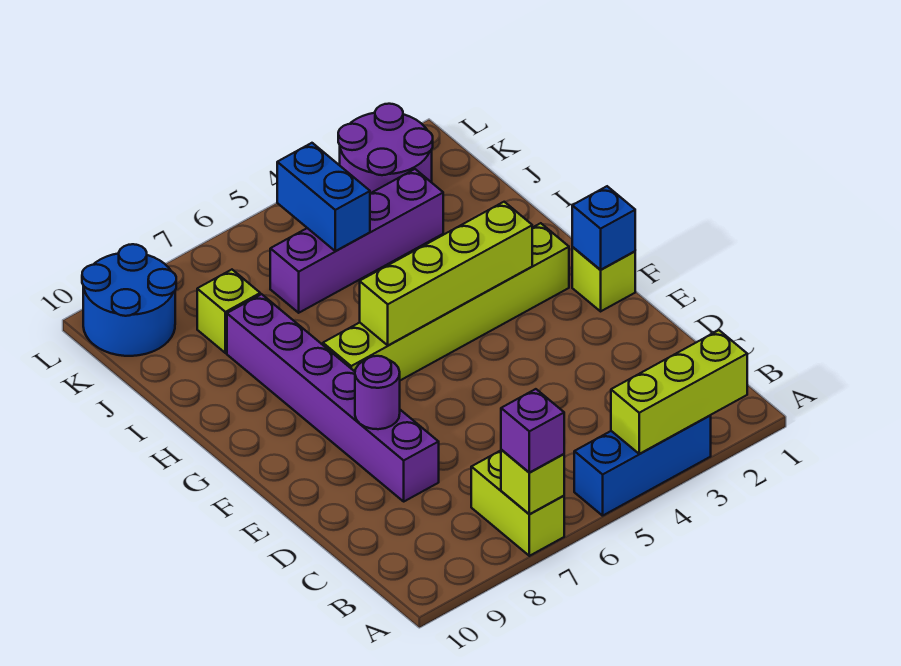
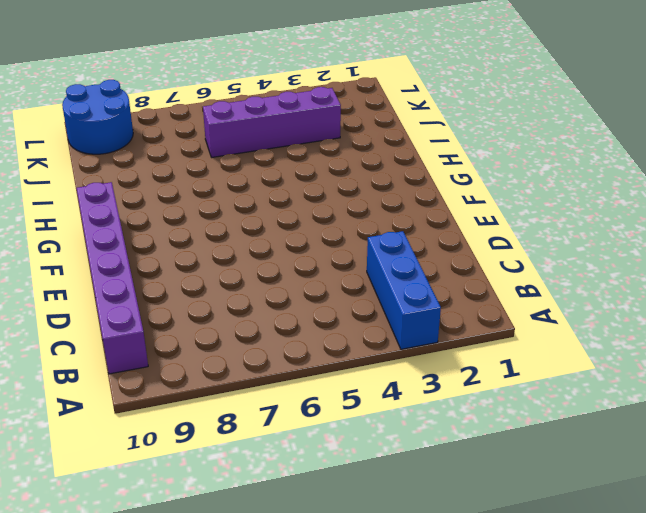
blue brick A3:C3 level 1 -> blue brick A3:A5 level 1
purple brick B10:G10 level 1 -> purple brick D8:I8 level 1
none -> lime brick A7:B7 level 1
none -> lime brick F1 level 1
none -> lime brick G2:G7 level 1

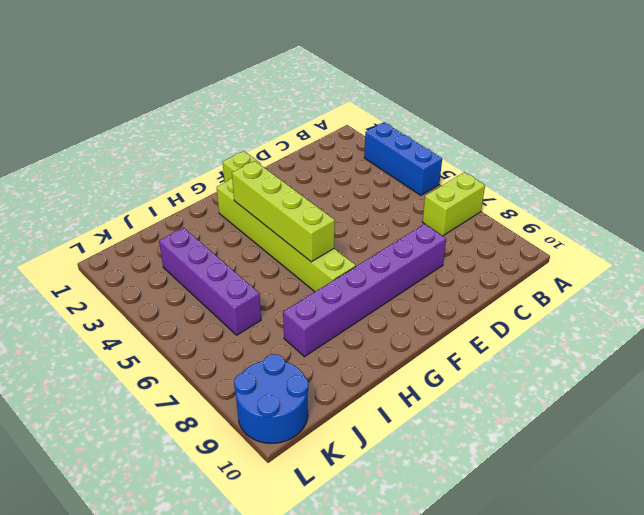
none -> lime brick J8 level 1
none -> purple round brick K2:L3 level 1
none -> lime brick A2:A4 level 2

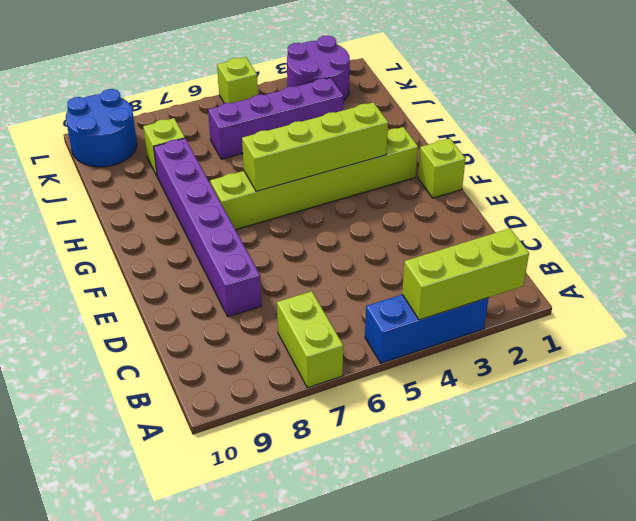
lime brick L5 level 1 -> lime brick A7 level 2
none -> purple round brick E8 level 2
none -> blue brick F1 level 2
none -> blue brick J5:K5 level 2

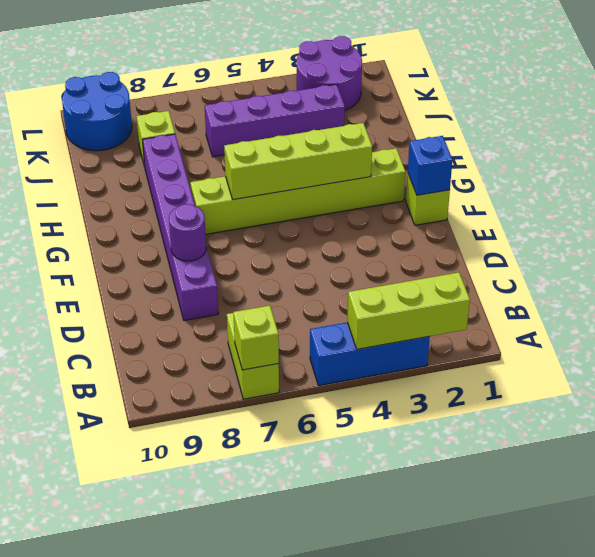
none -> blue brick J5:K5 level 2
none -> purple brick A7 level 3

